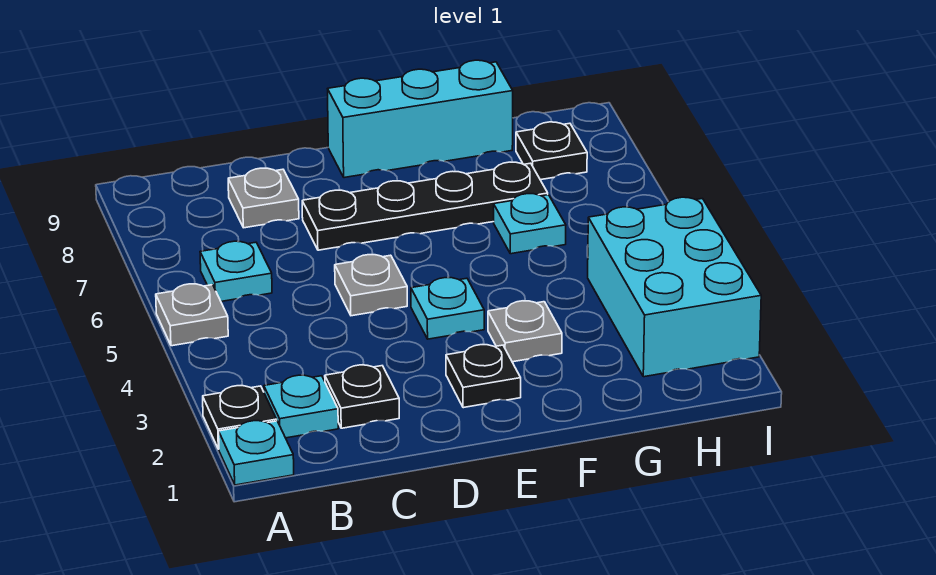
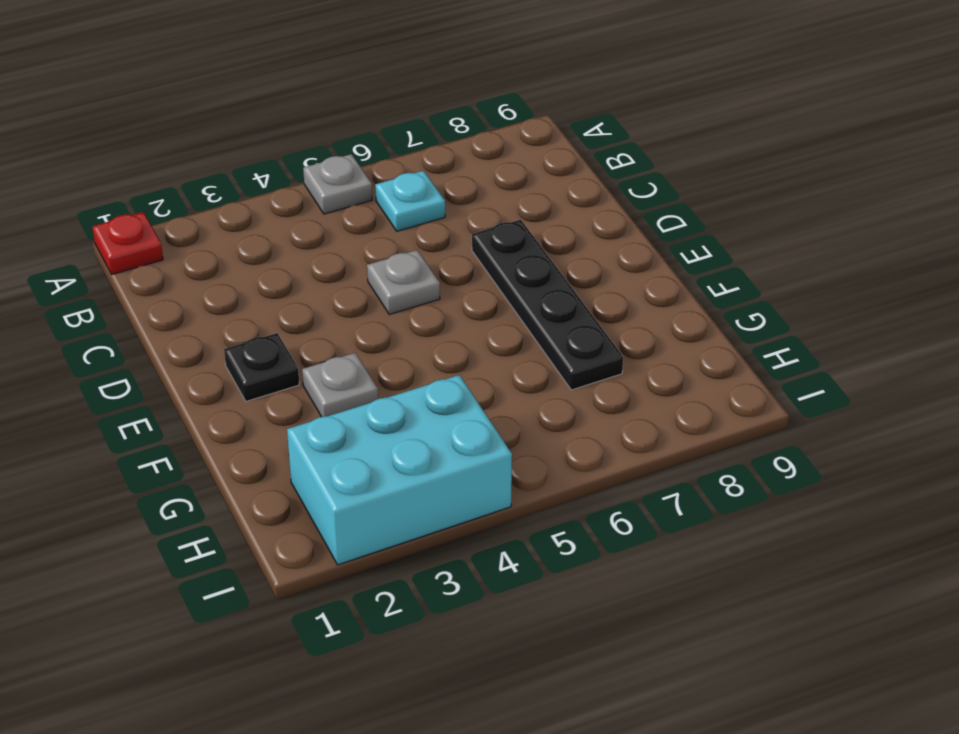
red plate A1 level 1 -> cyan plate A1 level 1
none -> black plate A2 level 1
none -> cyan plate B2 level 1
none -> black plate C2 level 1

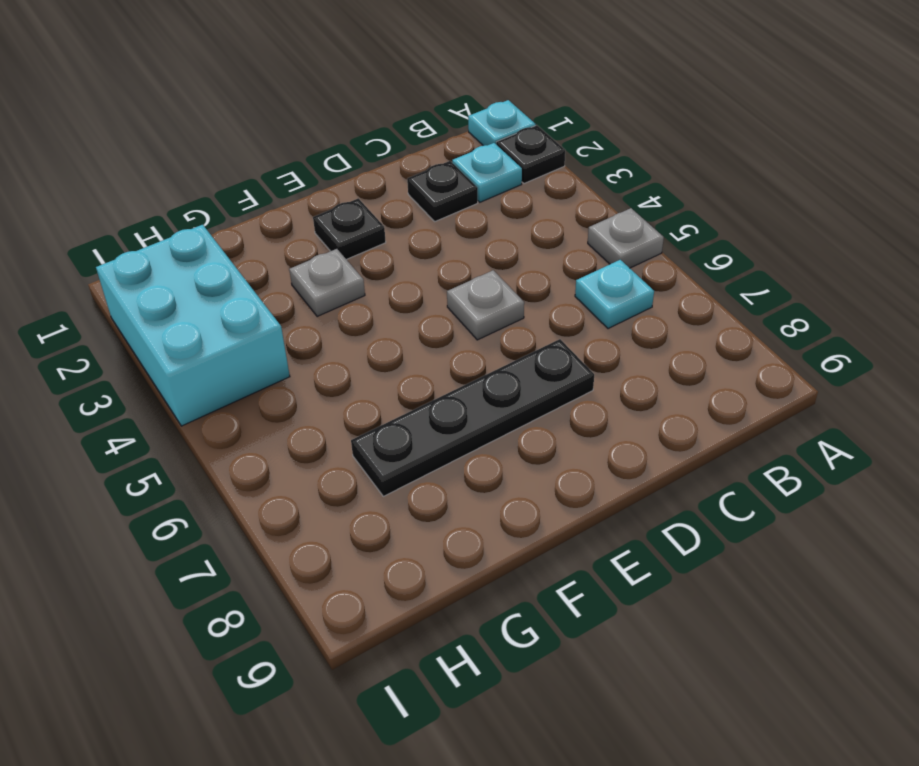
none -> grey plate C8 level 1
none -> cyan plate E4 level 1
none -> cyan brick E9:G9 level 1

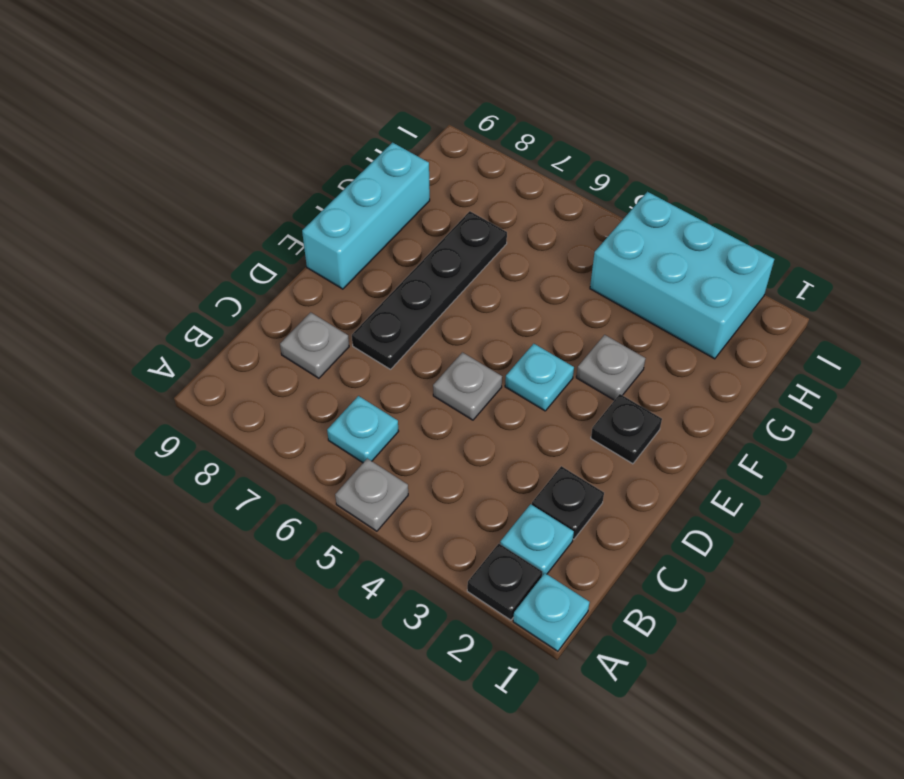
none -> cyan plate G6 level 1
none -> black plate H8 level 1

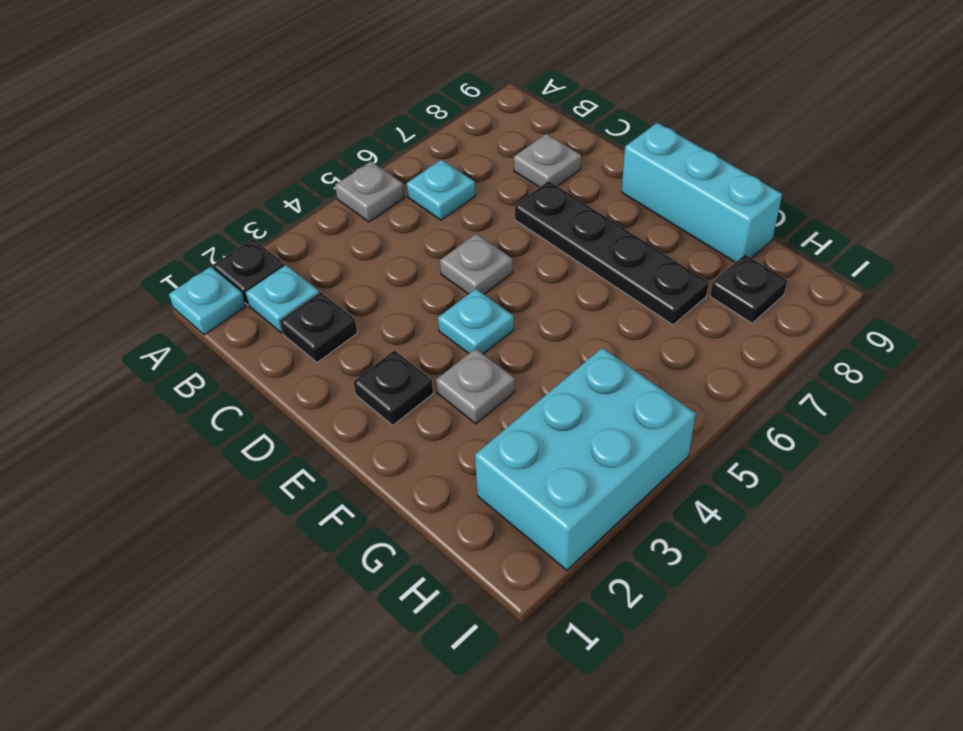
none -> cyan plate G6 level 1

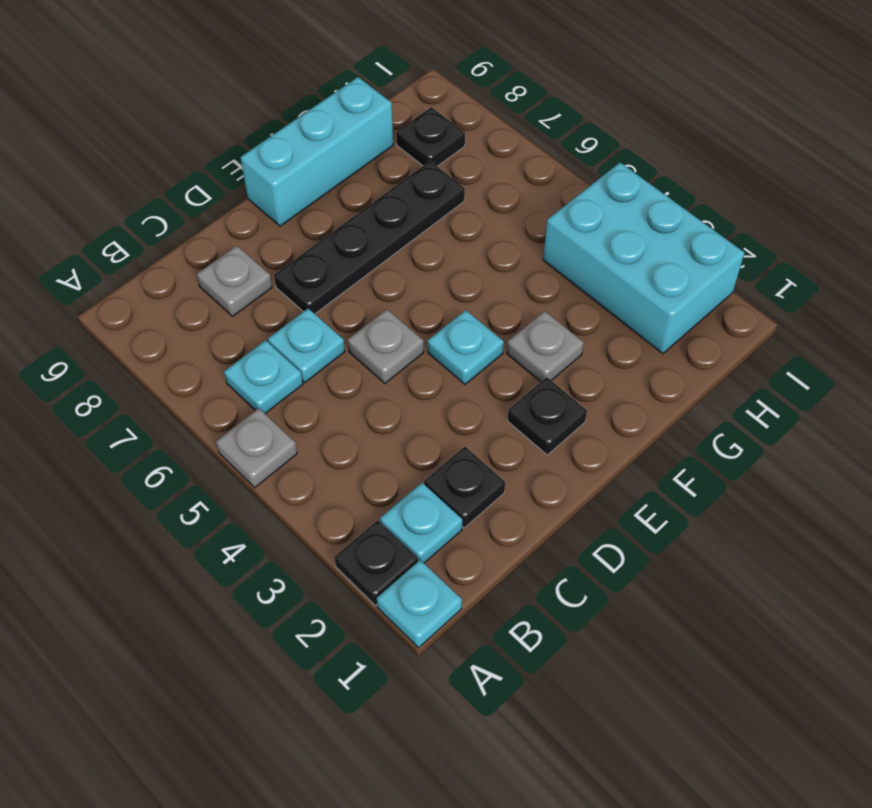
cyan plate C6 level 1 -> cyan plate G6 level 1

